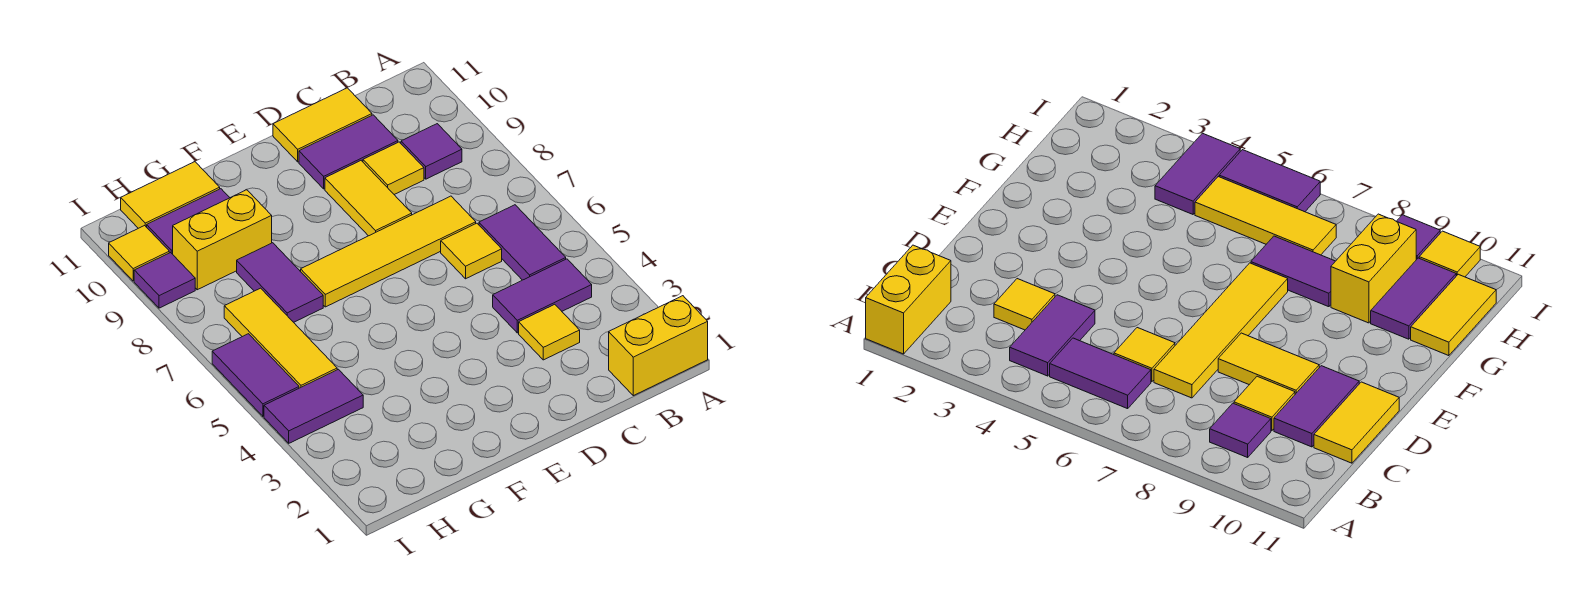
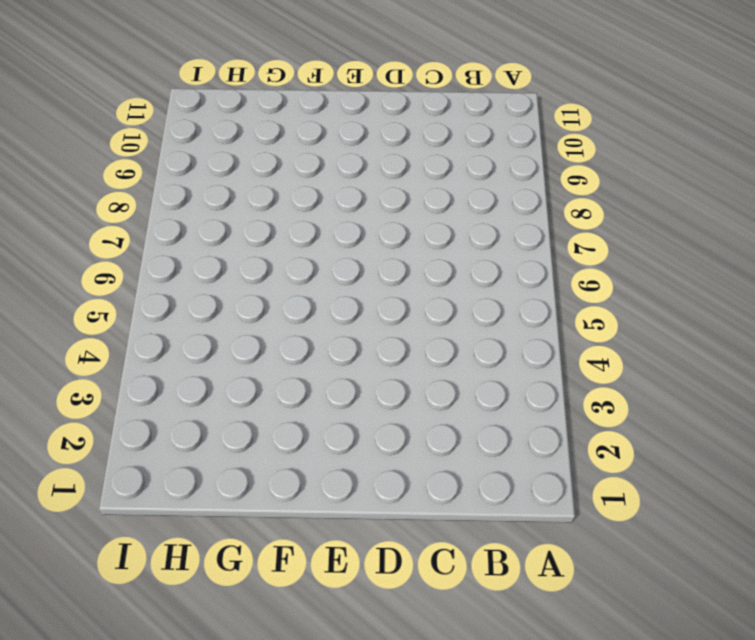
none -> yellow brick A1:B1 level 1
none -> purple tile B4:C4 level 1
none -> purple tile B5:B6 level 1

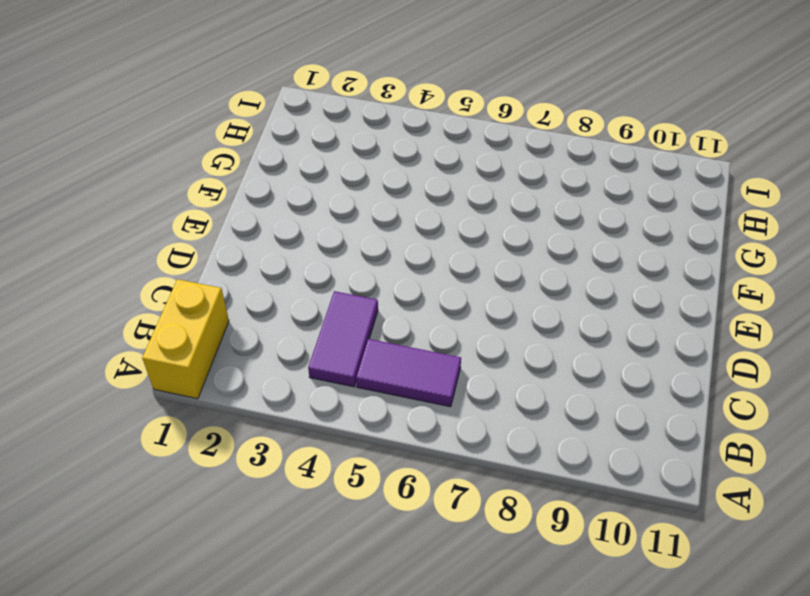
none -> purple tile B9 level 1
none -> yellow tile C3 level 1
none -> yellow tile C6 level 1

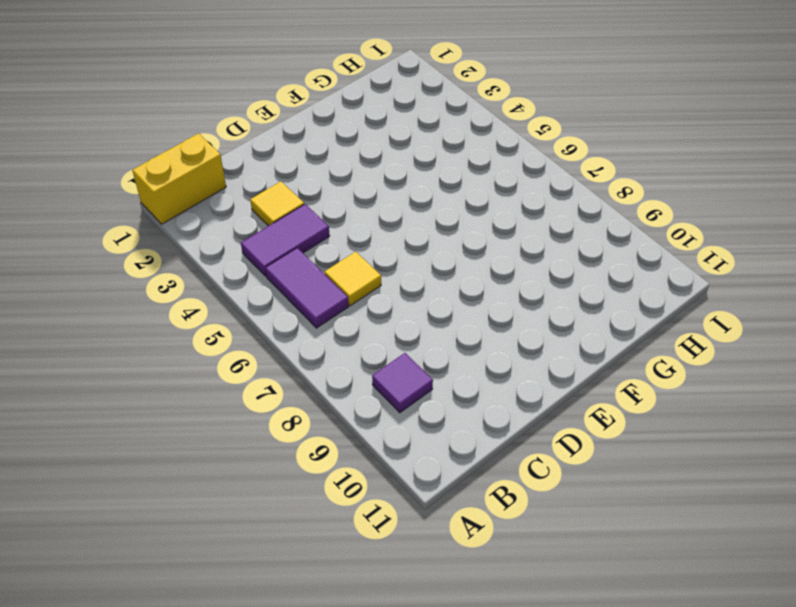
none -> yellow tile C7:F7 level 1
none -> yellow tile C9 level 1
none -> purple tile C10:D10 level 1

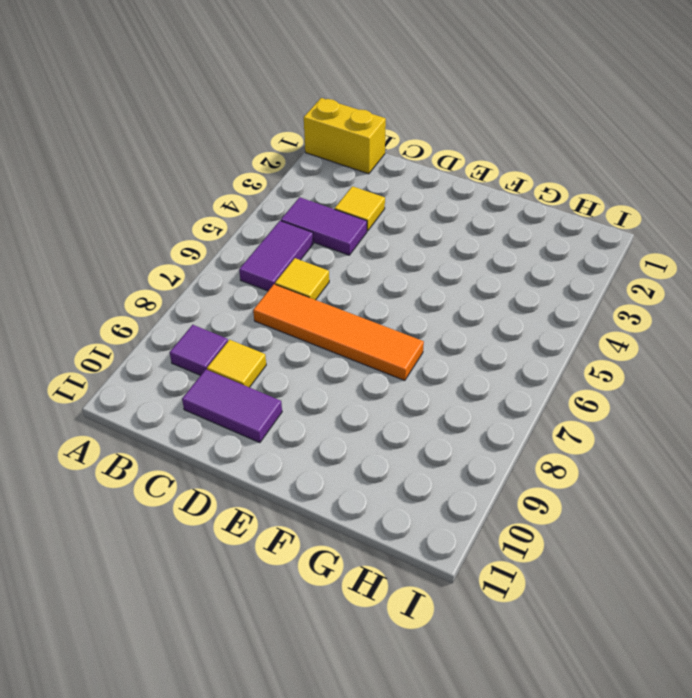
orange tile C7:F7 level 1 -> yellow tile C7:F7 level 1
none -> yellow tile C11:D11 level 1
none -> yellow tile D8:D9 level 1
none -> purple tile G7:G8 level 1

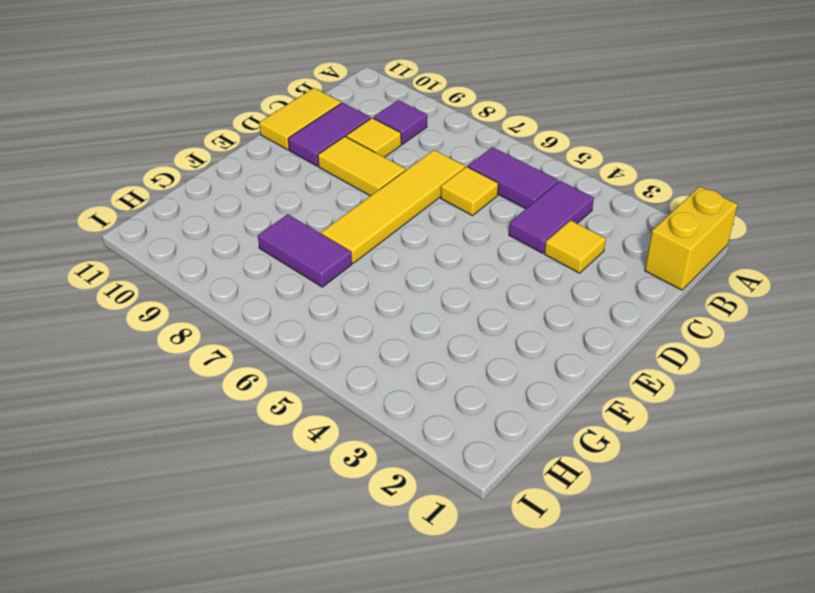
none -> yellow brick G9:H9 level 1
none -> purple tile G10:H10 level 1
none -> yellow tile G11:H11 level 1

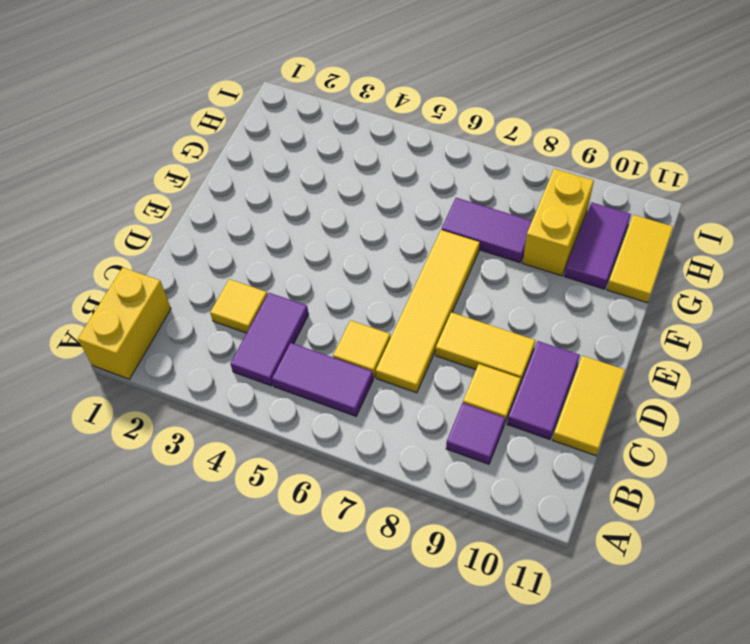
none -> purple tile H4:I4 level 1
none -> yellow tile H5:H7 level 1
none -> purple tile I5:I6 level 1

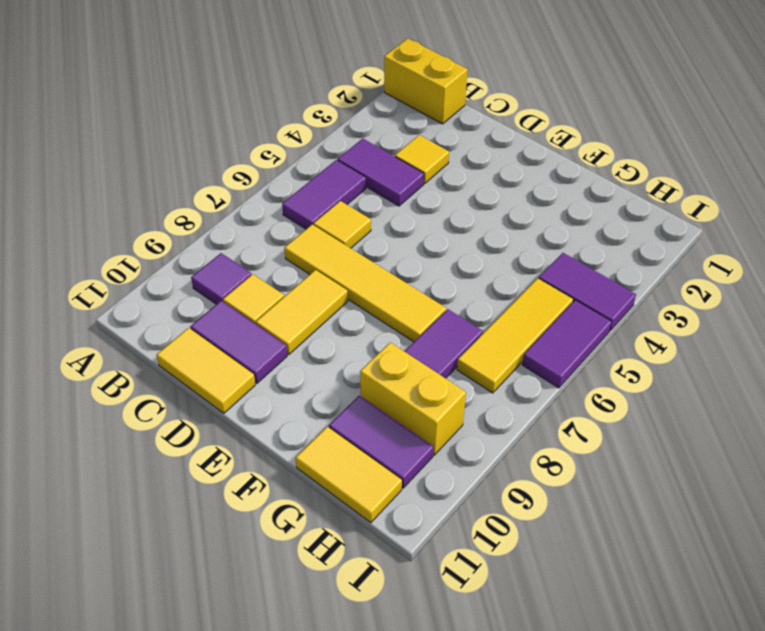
none -> purple tile I9 level 1
none -> yellow tile I10 level 1

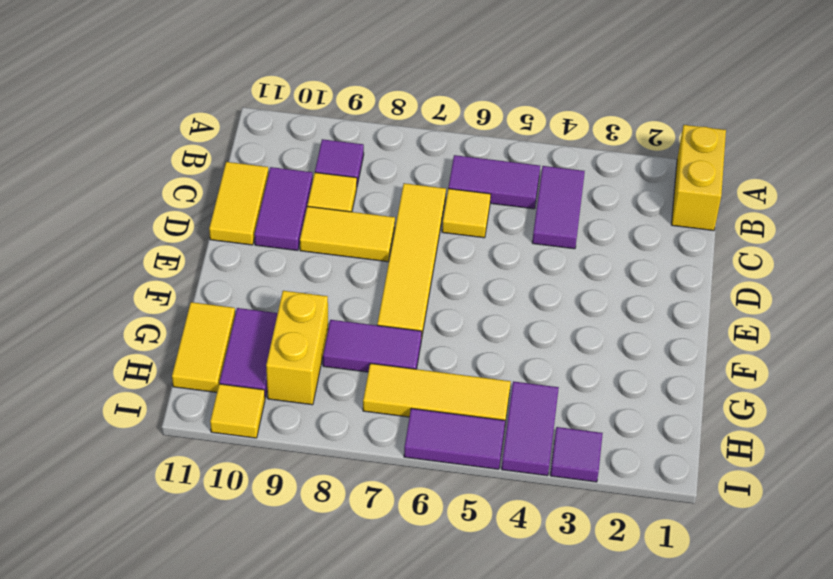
purple tile I3 level 1 -> purple tile I9 level 1
none -> yellow tile C3 level 1

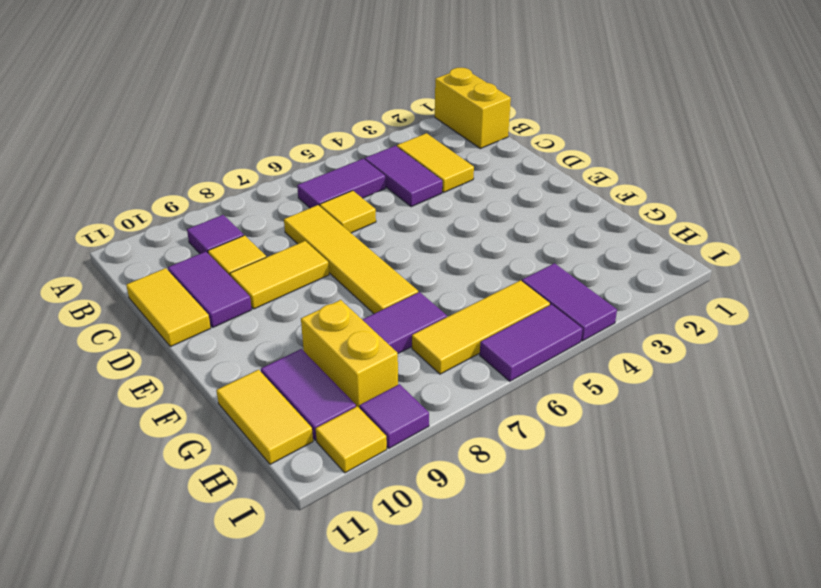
yellow tile B3:C3 level 1 -> yellow tile C3 level 1

